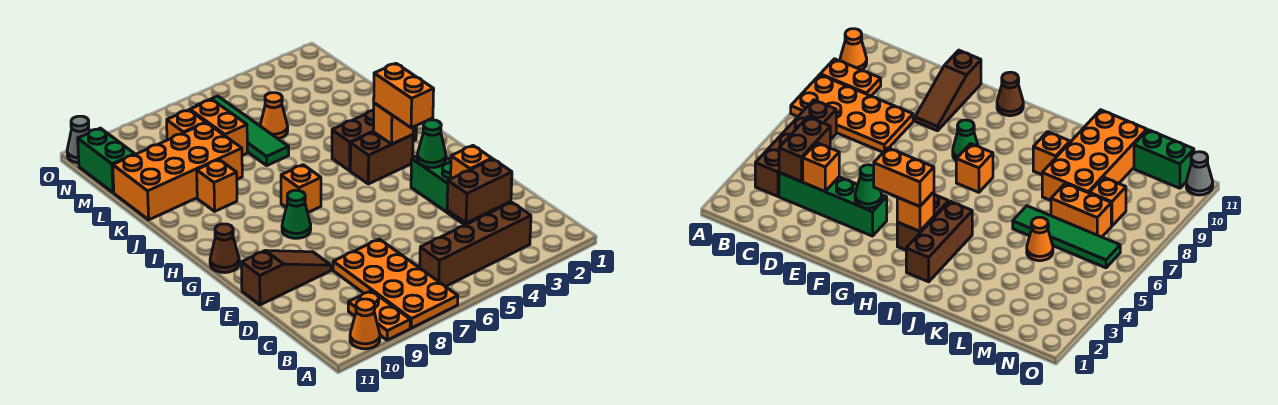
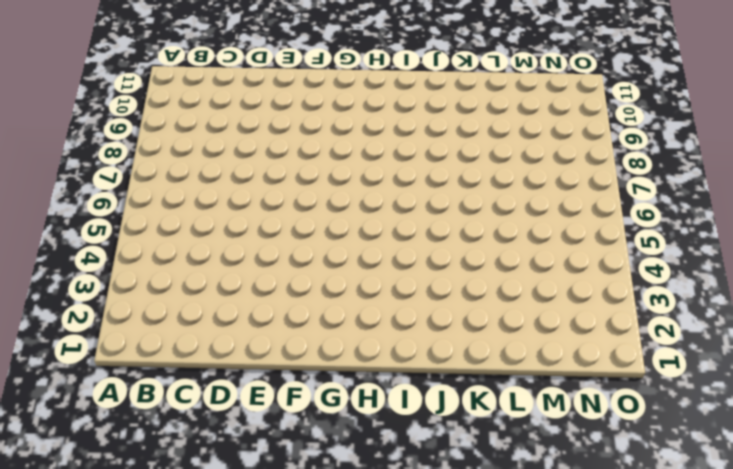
none -> orange plate A7:D8 level 1
none -> orange plate A9:B9 level 1
none -> orange cone A10 level 1

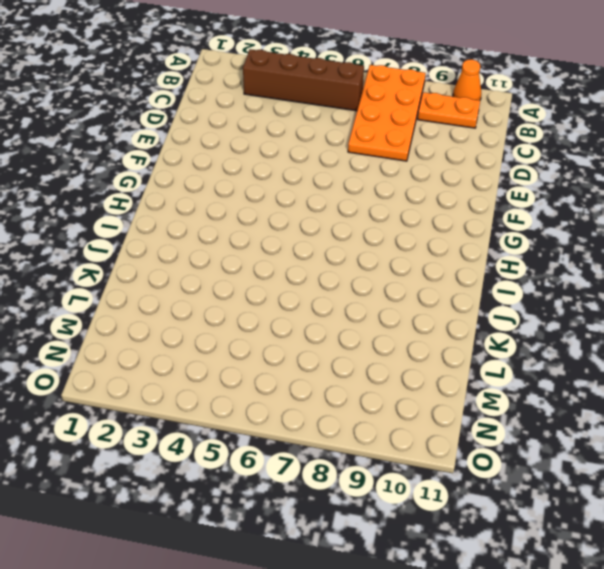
orange plate B9:B10 level 1 -> orange plate A9:B9 level 1
none -> green brick C3:F3 level 1
none -> brown slope E9:E11 level 1 top 11
none -> green cone G8 level 1

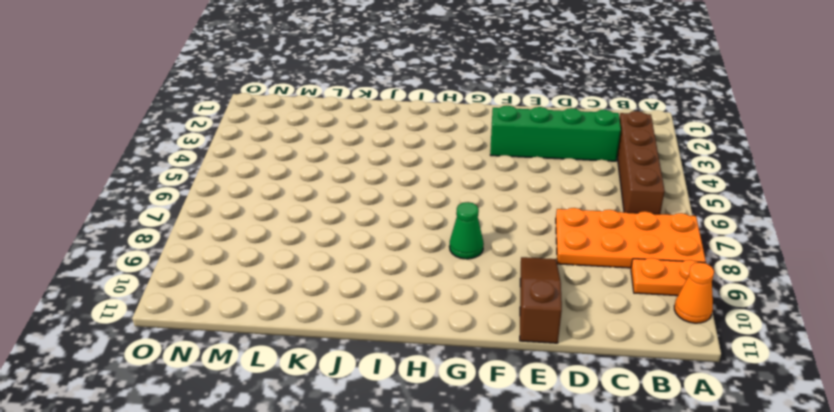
none -> brown cone G11 level 1
none -> brown brick H3:H4 level 1
none -> orange brick H7 level 1

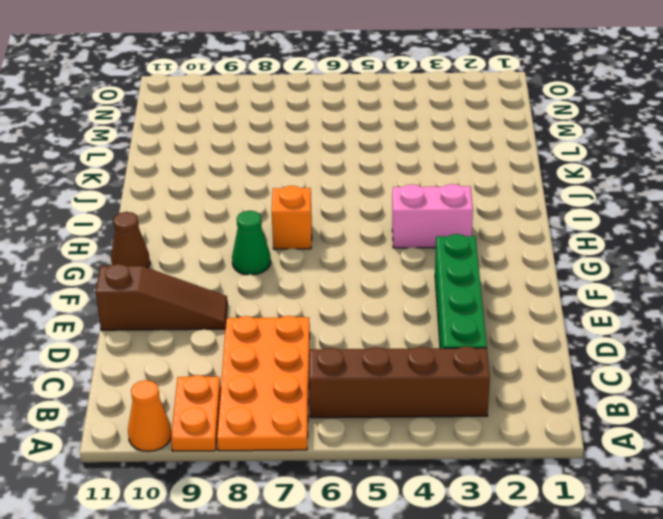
pink brick H3:H4 level 1 -> brown brick H3:H4 level 1
none -> brown brick I2:I4 level 1
none -> orange brick J9 level 1
none -> green tile K6:N6 level 1

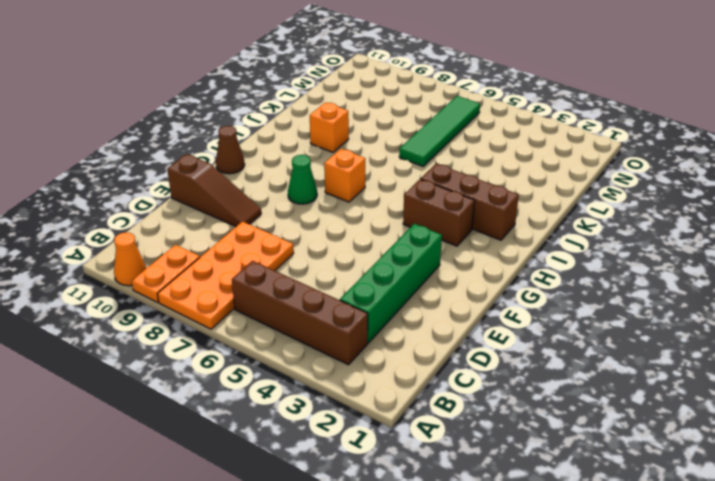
none -> orange brick K8:L11 level 1
none -> orange cone L5 level 1
none -> orange brick L7:M7 level 1

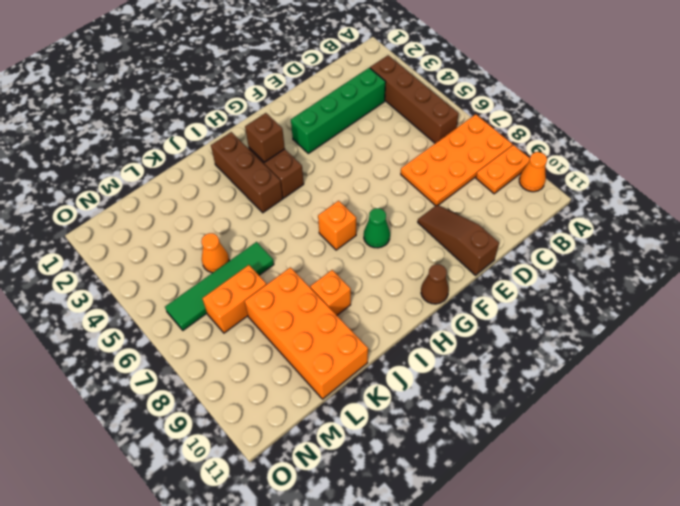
brown brick H3 level 2 -> orange brick H3 level 2
none -> orange brick M8 level 1
none -> green brick M11:N11 level 1
none -> grey cone O11 level 1

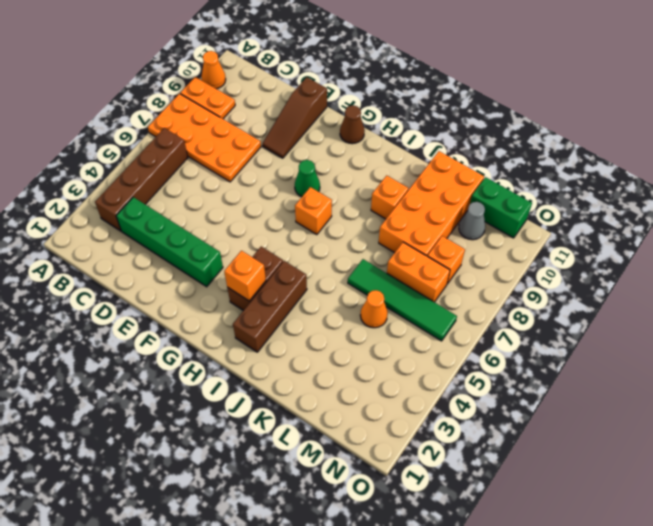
grey cone M10 level 1 -> grey cone O11 level 1
none -> brown brick C3:C4 level 2
none -> orange brick D3 level 2
none -> green cone F3 level 2

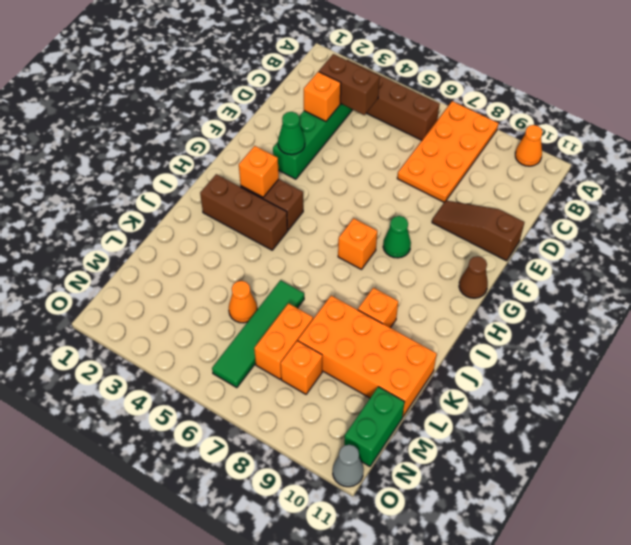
none -> orange plate A9:B9 level 1
none -> orange brick G3:H3 level 3

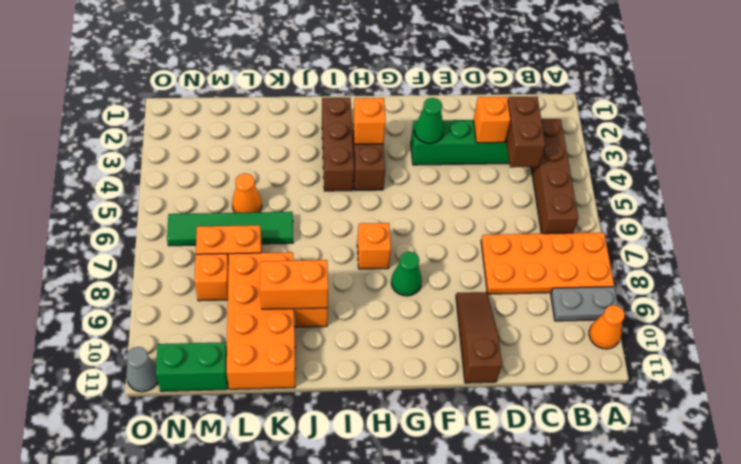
grey plate A9:B9 level 1 -> orange plate A9:B9 level 1
orange brick J9:K9 level 2 -> orange brick G3:H3 level 3
none -> brown cone G11 level 1

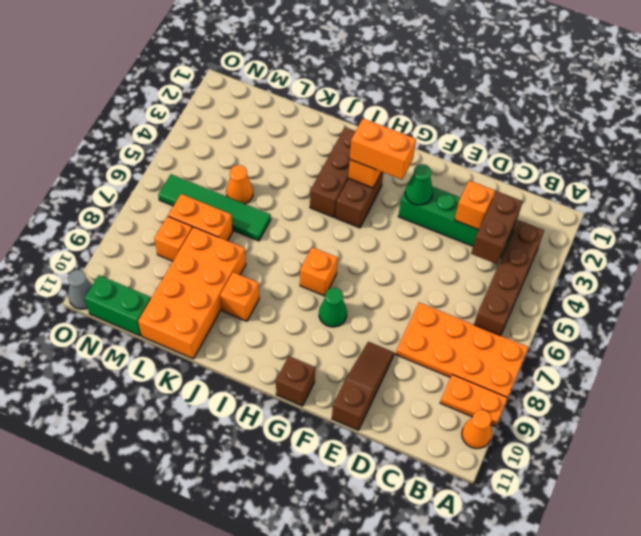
brown brick G11 level 1 -> brown cone G11 level 1

